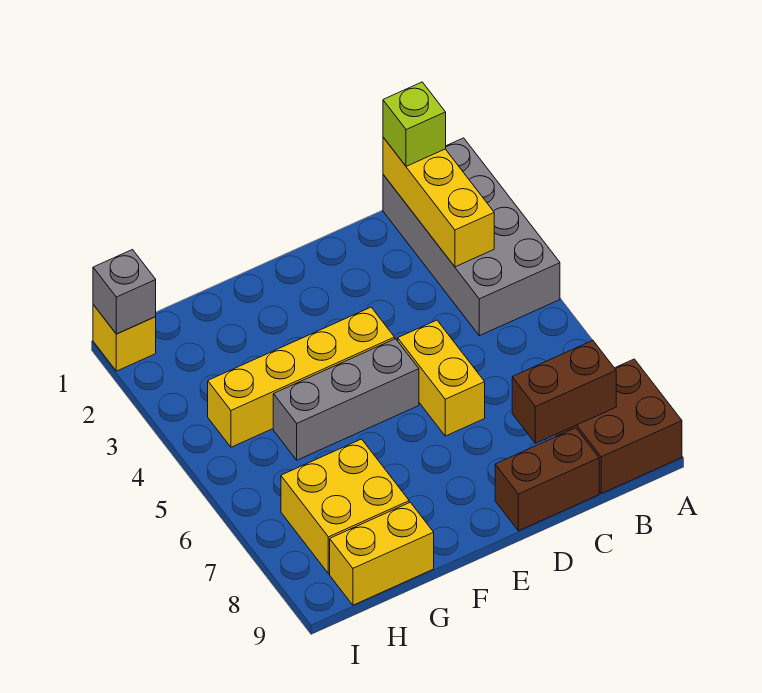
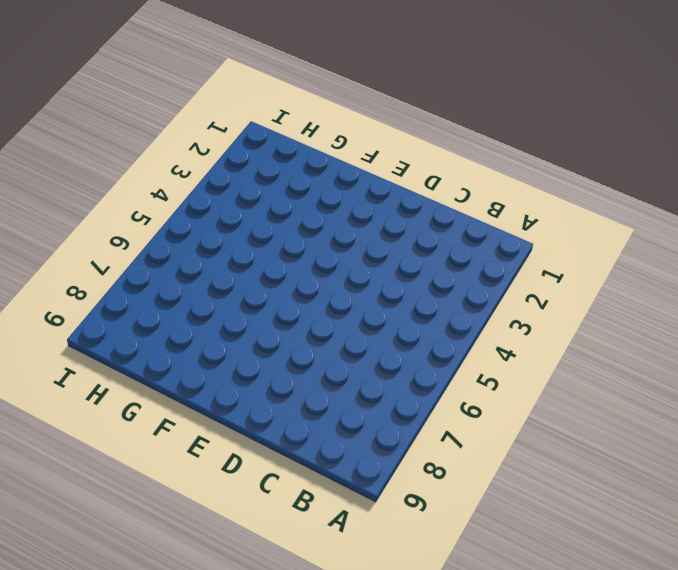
none -> grey brick A1:B4 level 1
none -> brown brick A8:B9 level 1
none -> brown brick C9:D9 level 1

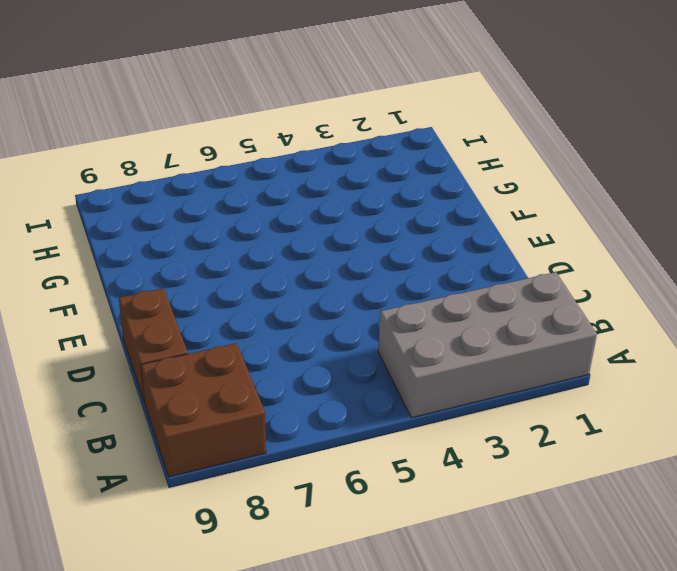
none -> yellow brick D5:D6 level 1
none -> yellow brick E4:H4 level 1
none -> grey brick E5:G5 level 1

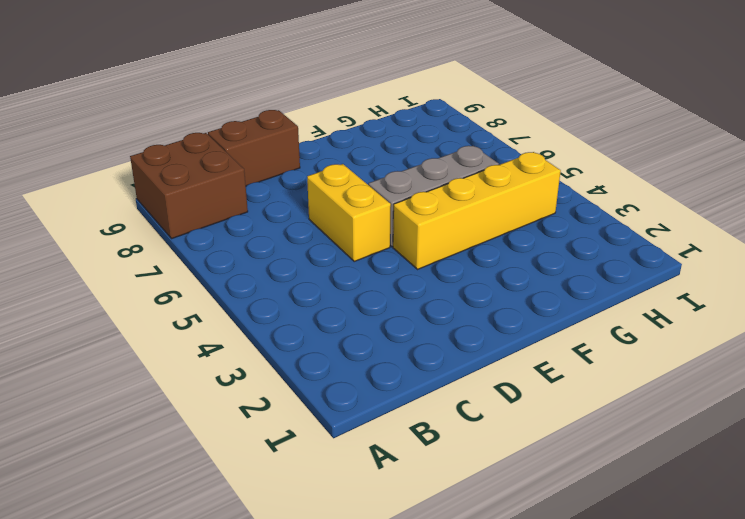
none -> grey brick A1:B4 level 1
none -> yellow brick G7:H8 level 1
none -> yellow brick G9:H9 level 1

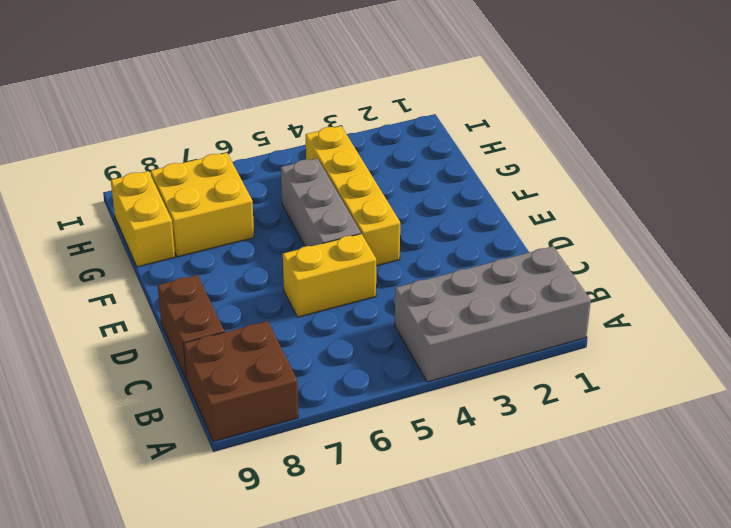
none -> yellow brick I1 level 1
none -> yellow brick B1:B3 level 2
none -> brown brick B8:C8 level 2

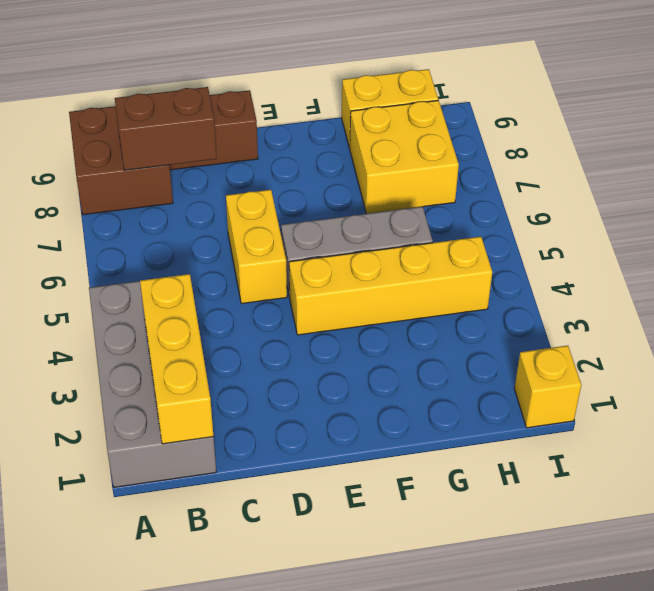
none -> grey brick I1 level 2
none -> lime brick B1 level 3

